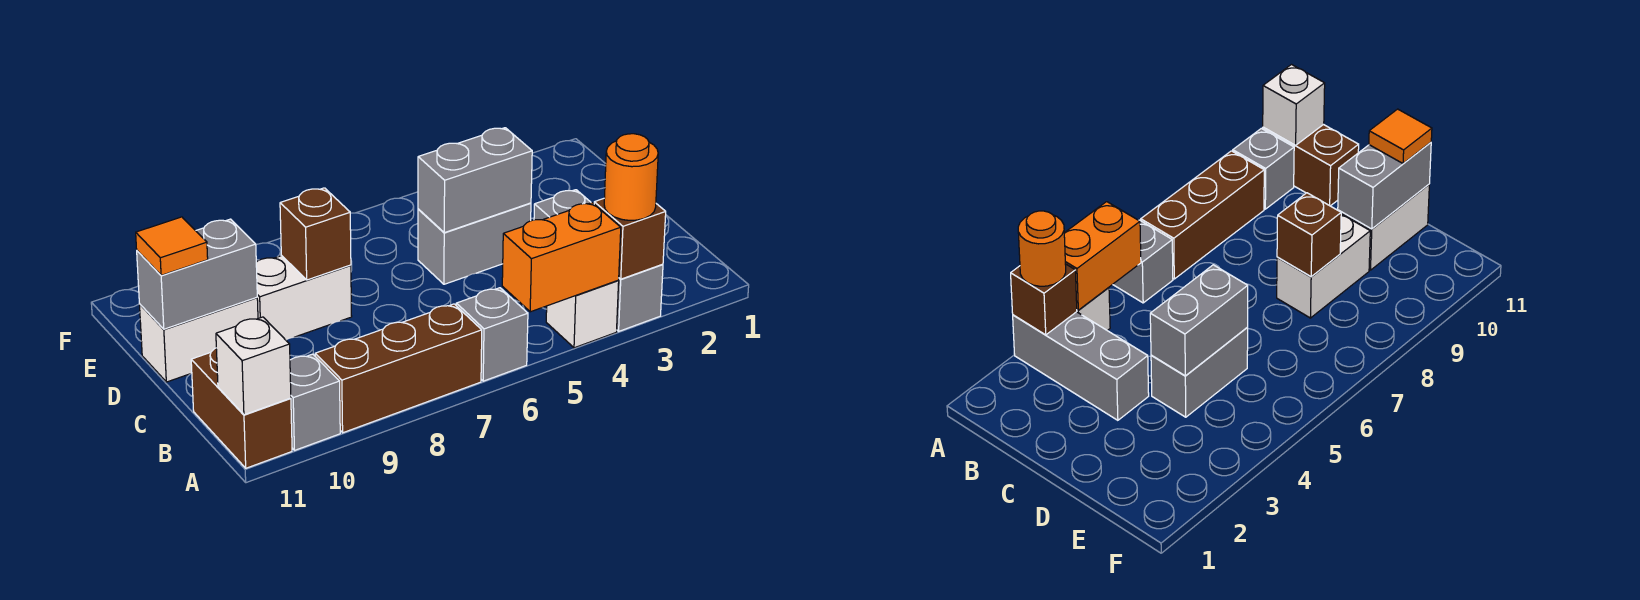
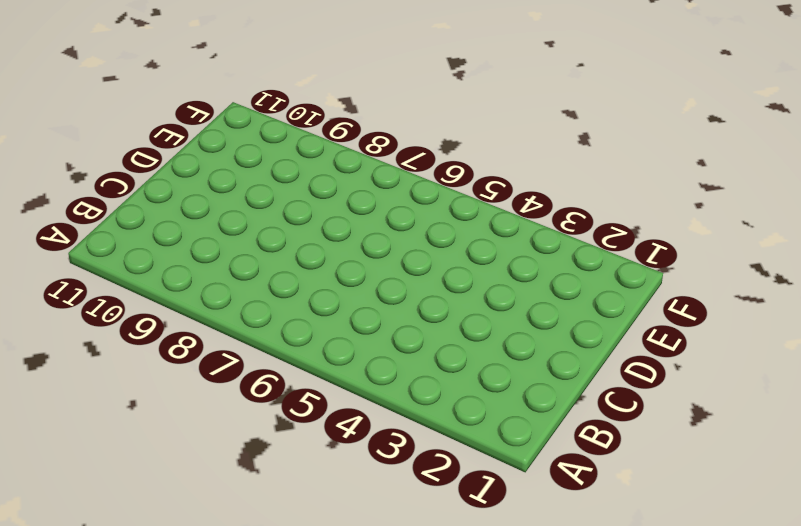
none -> grey brick A3:C3 level 1
none -> white brick A4 level 1
none -> grey brick A6 level 1

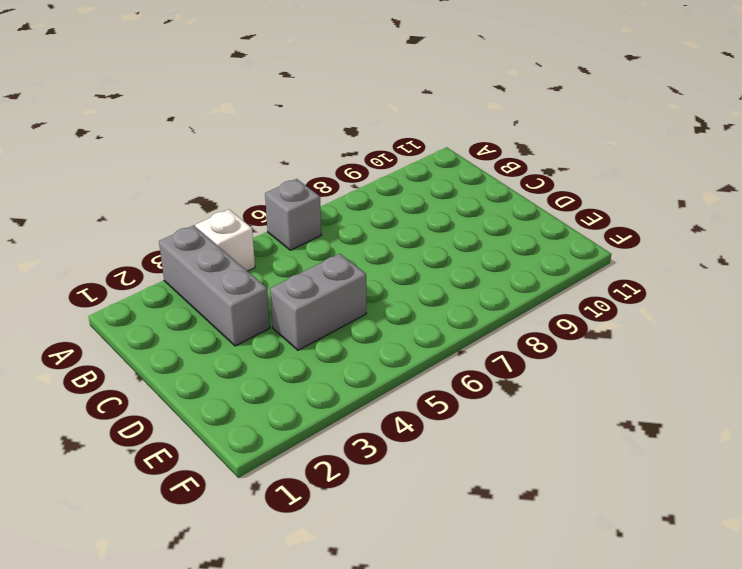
none -> brown brick A7:A9 level 1
none -> grey brick A10 level 1
none -> brown brick A11:B11 level 1

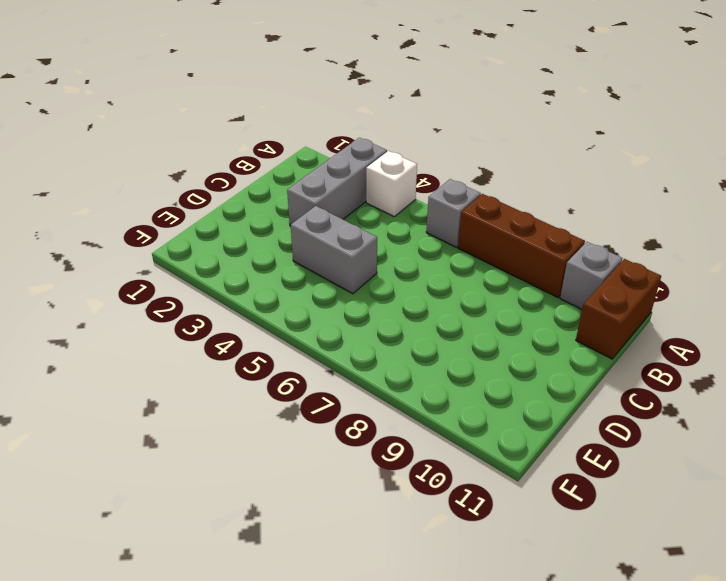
none -> white brick D8:D9 level 1
none -> white brick D10:D11 level 1
none -> brown brick A3 level 2

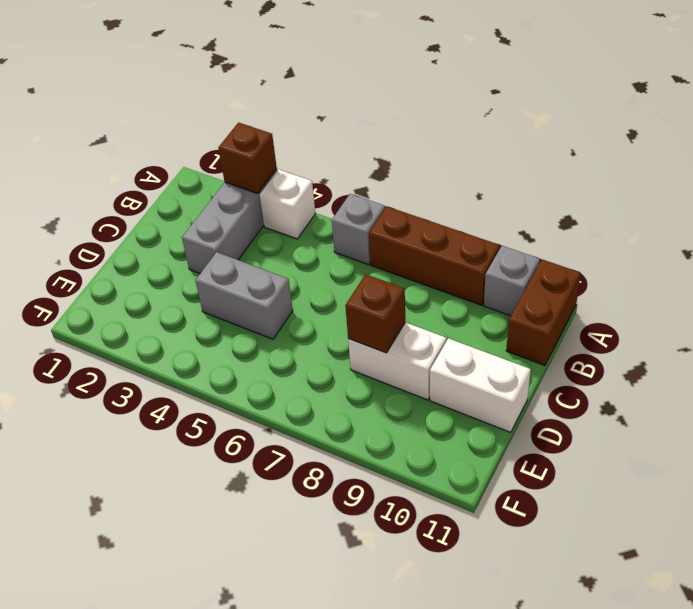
none -> orange brick A4:A5 level 2
none -> white brick A11 level 2
none -> grey brick D4:D5 level 2

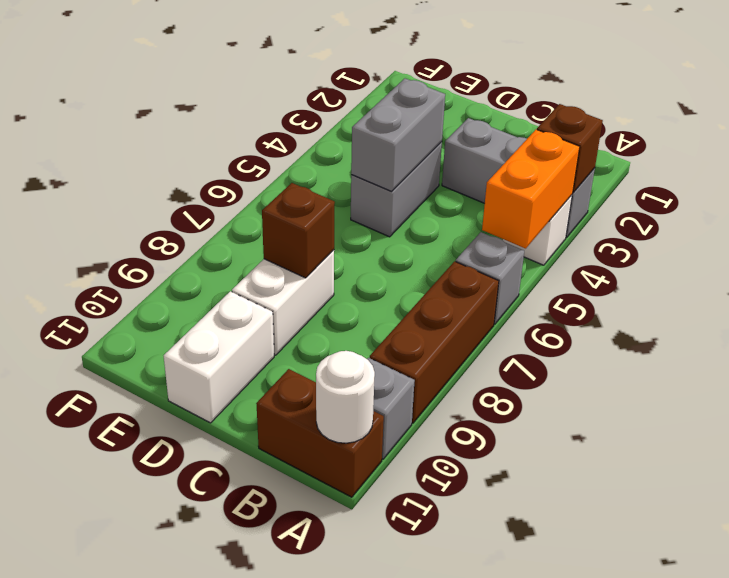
white round brick A11 level 2 -> white brick A11 level 2
none -> grey brick D10:D11 level 2
none -> orange round brick A3 level 3
none -> orange tile D11 level 3

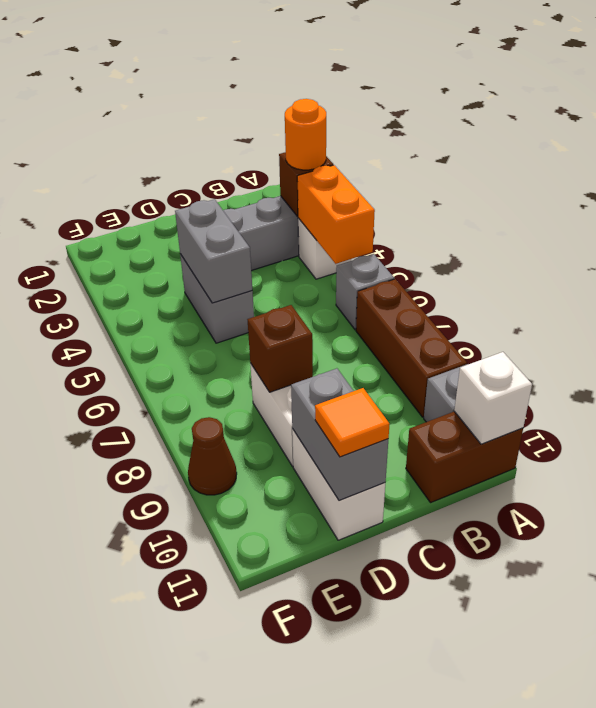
brown cone F9 level 1 -> none

